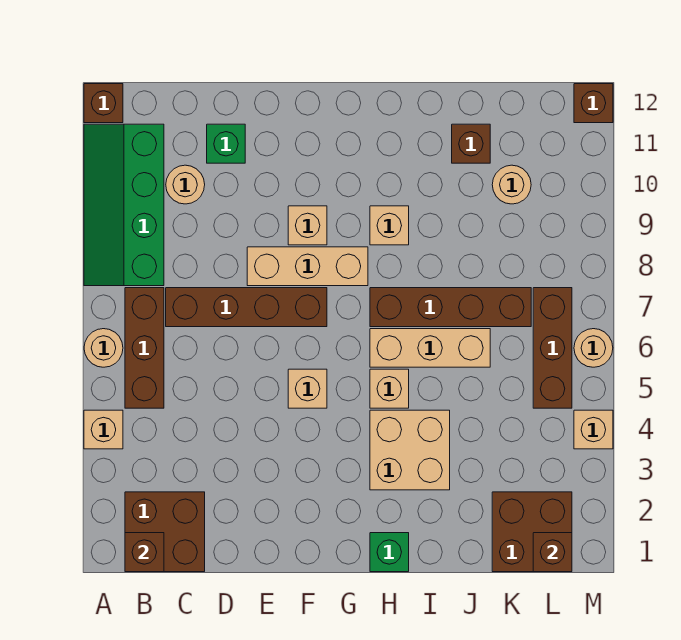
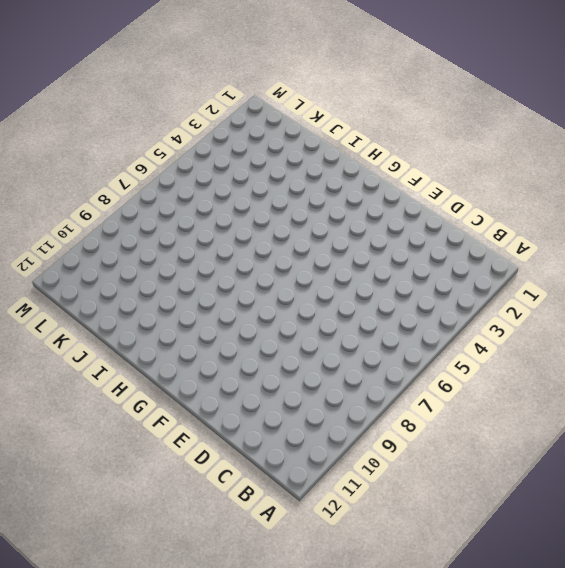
none -> tan brick A4 level 1
none -> tan round brick A6 level 1
none -> green slope A8:B11 level 1 top B

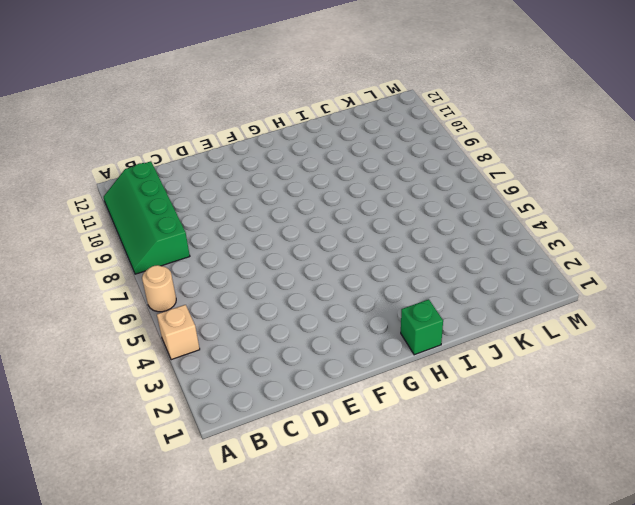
none -> brown brick A12 level 1
none -> brown brick B1:C2 level 1
none -> brown brick B5:B7 level 1

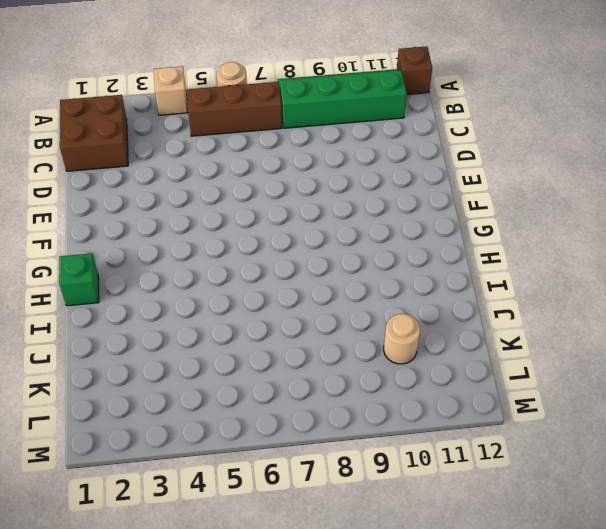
none -> brown brick C7:F7 level 1
none -> tan round brick C10 level 1
none -> green brick D11 level 1

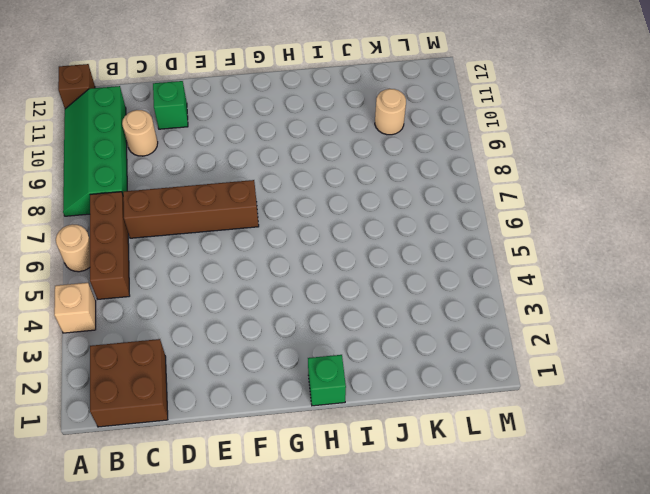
none -> tan brick E8:G8 level 1
none -> tan brick F5 level 1
none -> tan brick F9 level 1

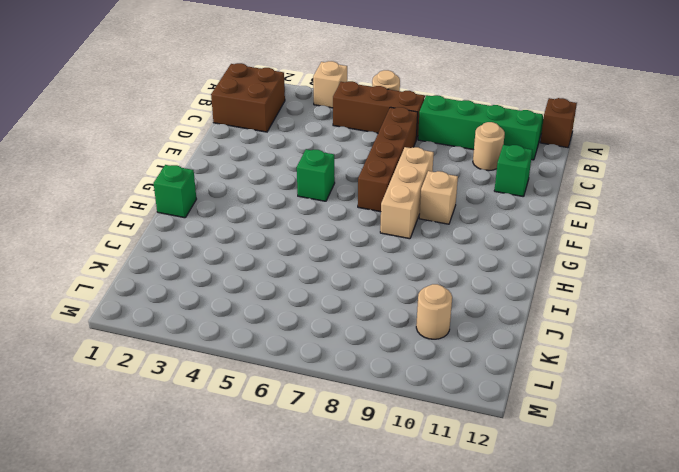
green brick F5 level 1 -> tan brick F5 level 1
none -> tan brick H3:I4 level 1
none -> tan brick H5 level 1
none -> tan brick H6:J6 level 1

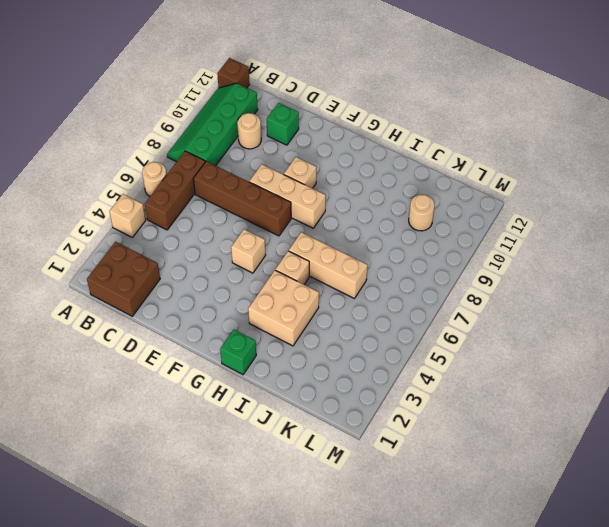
none -> brown brick H7:K7 level 1
none -> tan brick H9 level 1
none -> brown brick J11 level 1

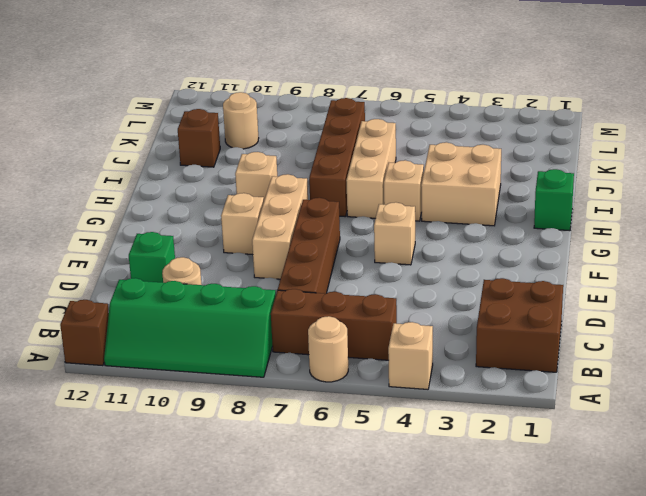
none -> brown brick K1:L2 level 1
none -> brown brick L5:L7 level 1
none -> tan brick M4 level 1

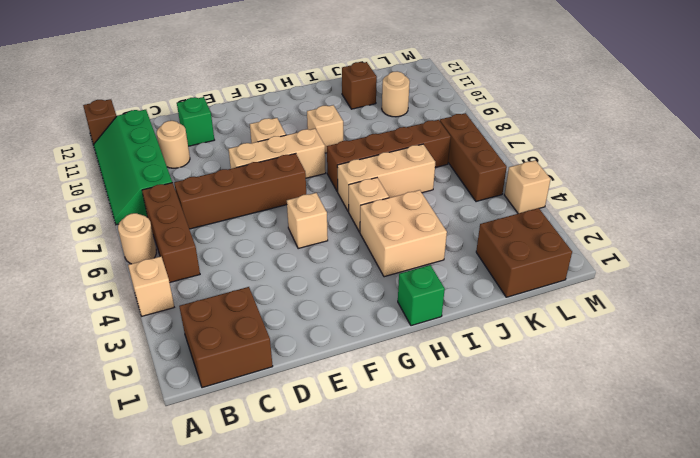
none -> tan round brick M6 level 1
none -> brown brick M12 level 1
none -> brown brick B1 level 2

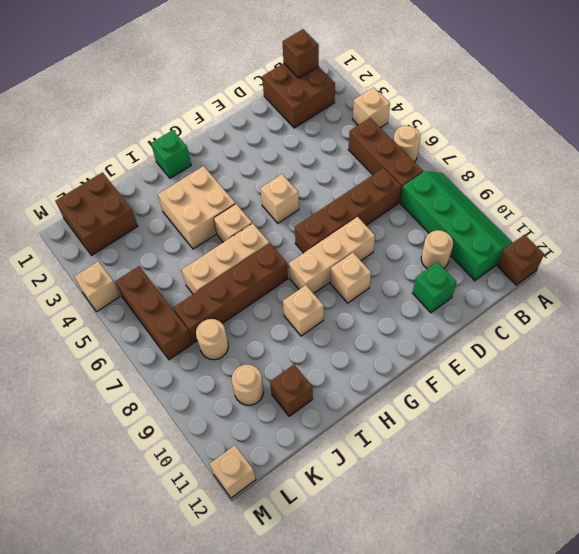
tan round brick K8 level 1 -> tan round brick M6 level 1
tan brick M12 level 1 -> brown brick M12 level 1
none -> brown brick L1 level 2

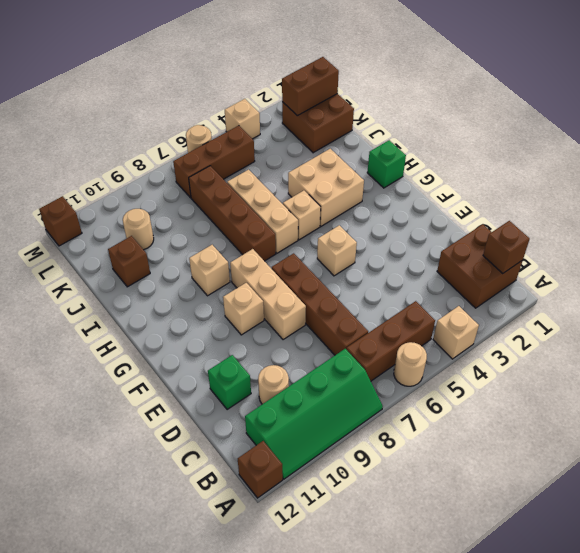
brown brick L1:L2 level 2 -> brown brick L1 level 2

